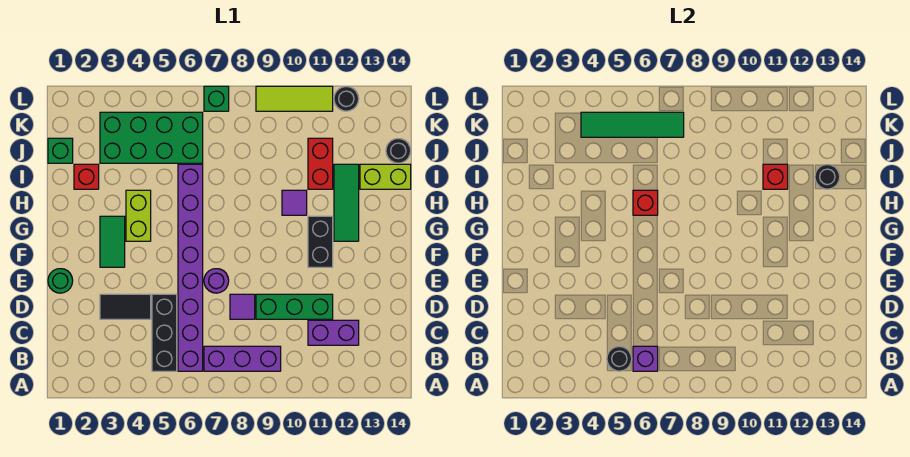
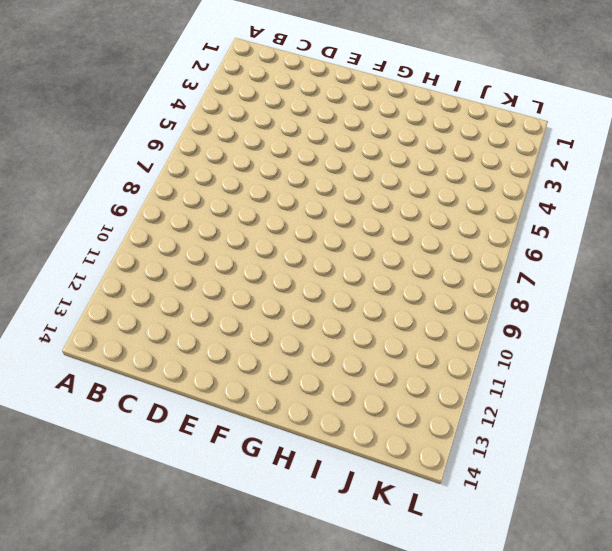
none -> black brick B5:D5 level 1
none -> purple brick B6:I6 level 1
none -> purple brick B7:B9 level 1

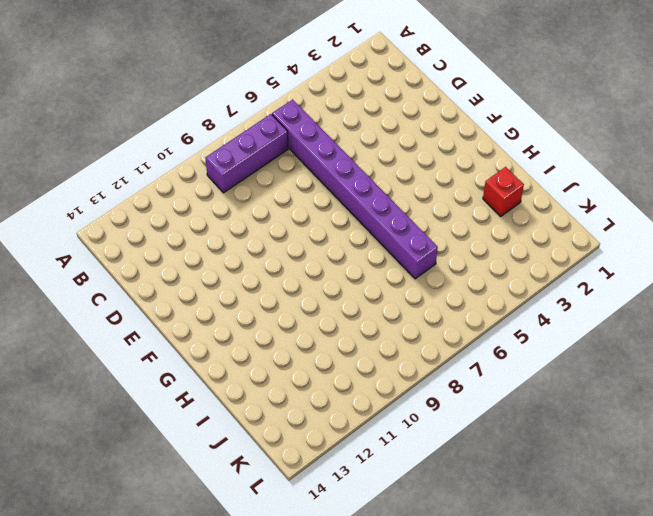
none -> black brick B5:D5 level 1
none -> purple brick C11:C12 level 1
none -> black tile D3:D4 level 1

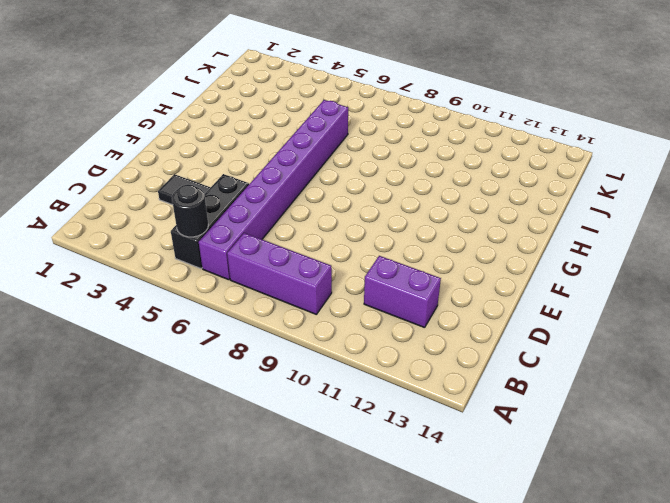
none -> purple tile D8 level 1
none -> green brick D9:D11 level 1
none -> green round brick E1 level 1

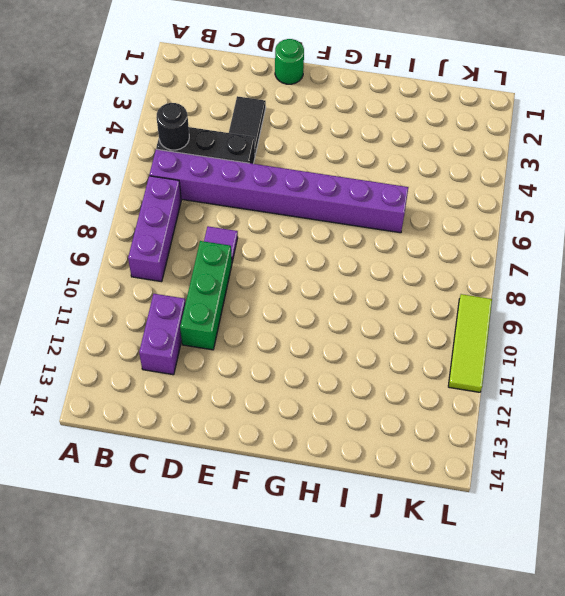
none -> purple round brick E7 level 1
none -> green tile F3:G3 level 1
none -> black brick F11:G11 level 1

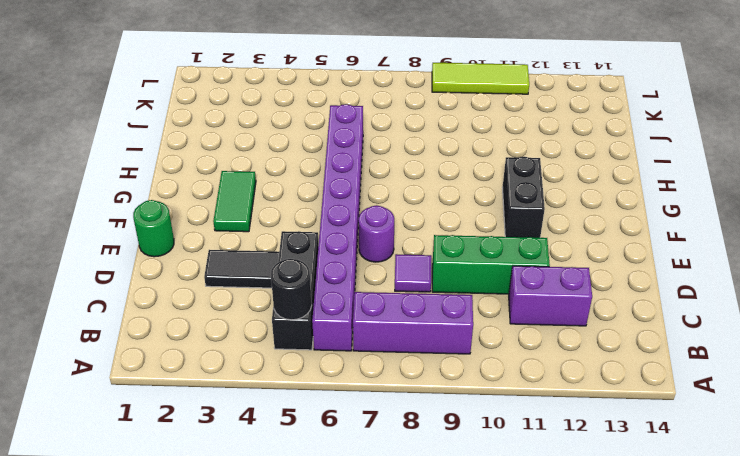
none -> lime brick G4:H4 level 1
none -> green tile G12:I12 level 1
none -> purple tile H10 level 1

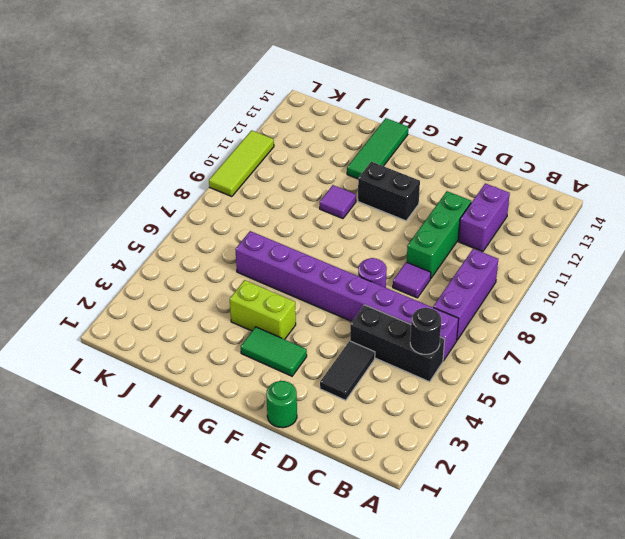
green tile H12:H14 level 1 -> green tile G12:I12 level 1
none -> red brick I2 level 1
none -> red brick I11:J11 level 1
none -> lime brick I13:I14 level 1

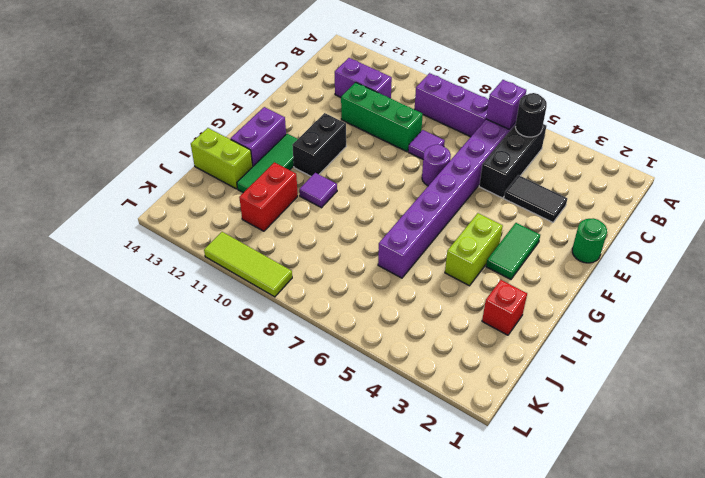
purple brick G13:H13 level 1 -> none
none -> green brick J1 level 1
none -> green brick J3:K6 level 1
none -> black round brick J14 level 1

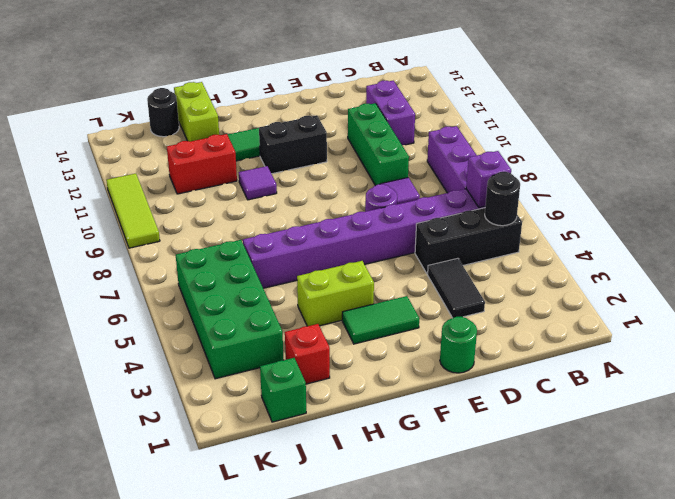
none -> green brick L7 level 1
none -> black round brick L12 level 1
none -> red brick H6 level 2

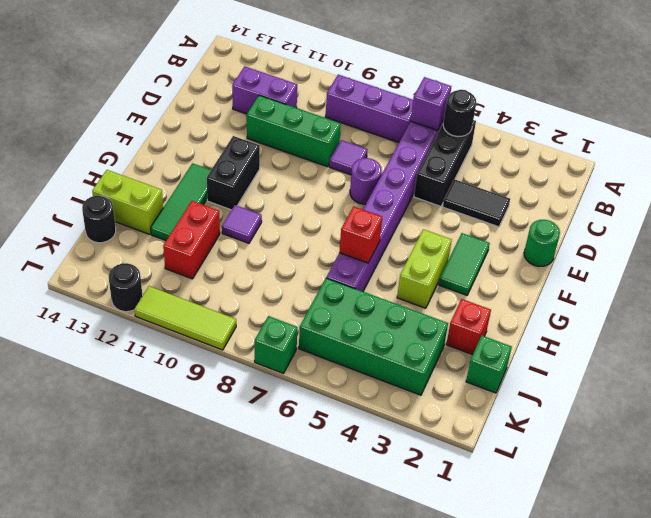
none -> red brick I11 level 2
none -> black round brick I13 level 2
none -> green tile K4:K7 level 2

